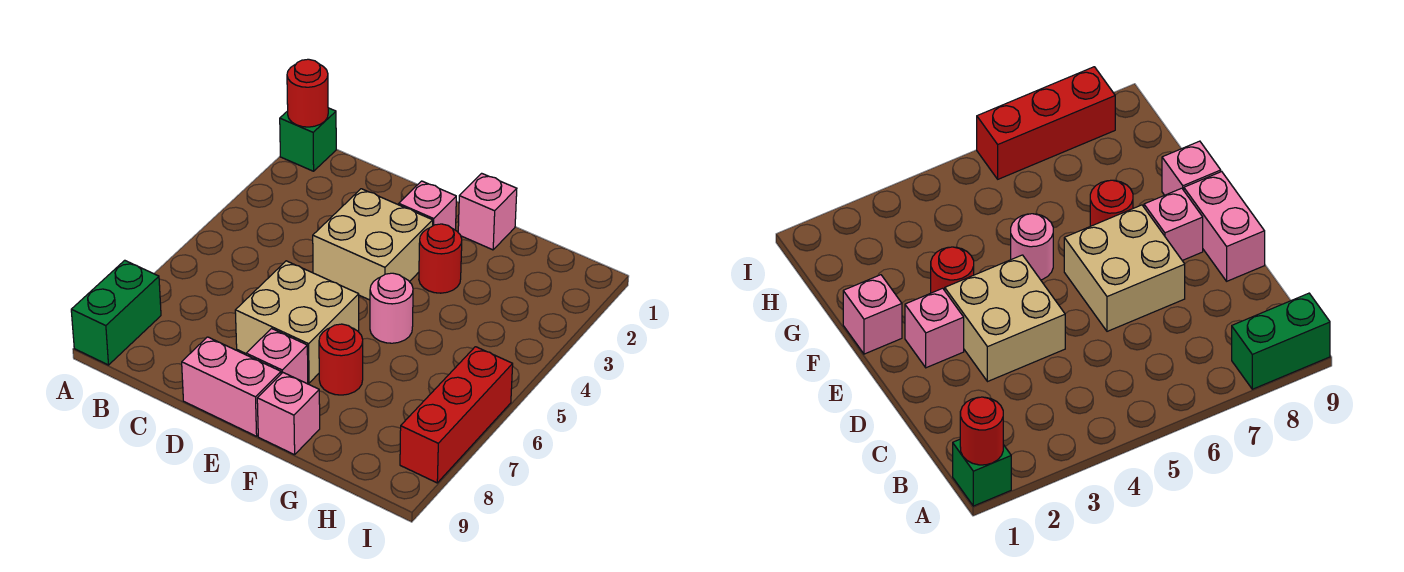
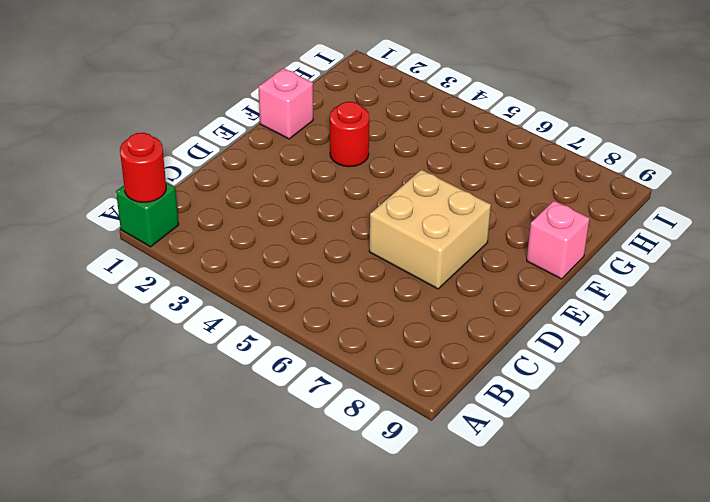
none -> green brick A8:A9 level 1
none -> tan brick D3:E4 level 1
none -> pink brick D9:E9 level 1

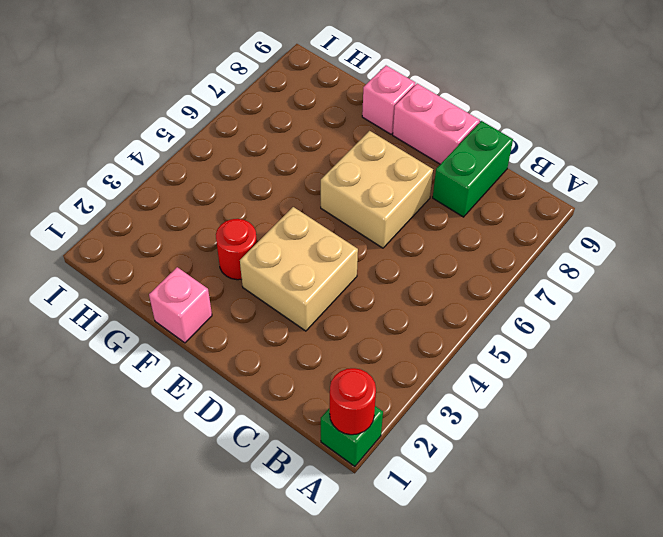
green brick C8:C9 level 1 -> green brick A8:A9 level 1
none -> pink brick E2 level 1
none -> pink brick E8 level 1
none -> pink round brick F5 level 1

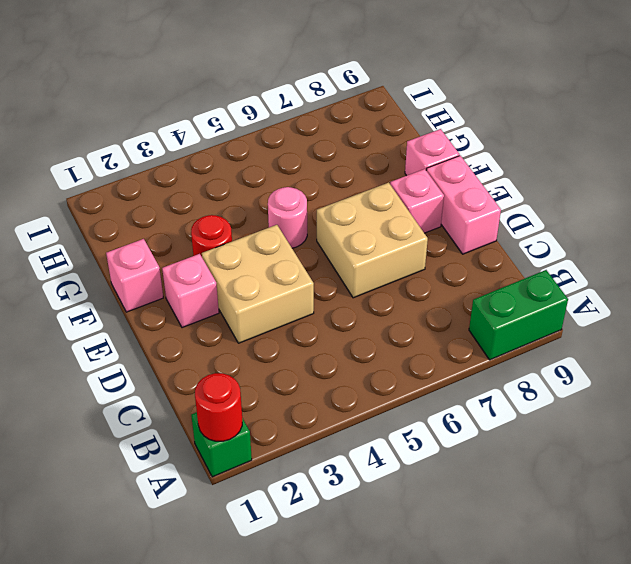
none -> red round brick F7 level 1
none -> red brick I6:I8 level 1

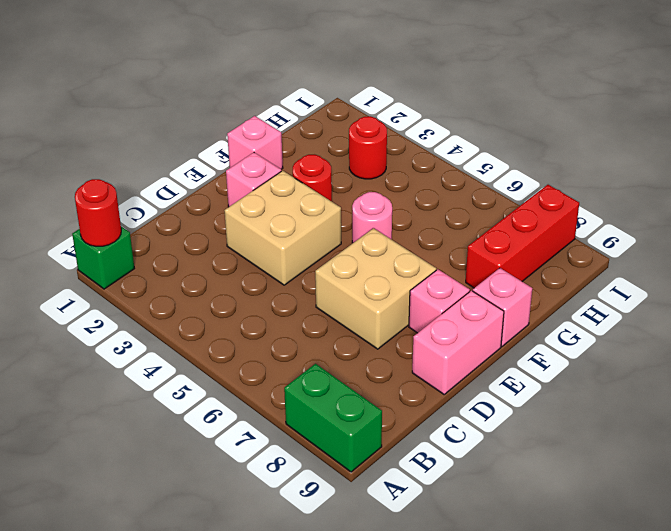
red brick G8:I8 level 1 -> red brick I6:I8 level 1
red round brick H3 level 1 -> red round brick F7 level 1

